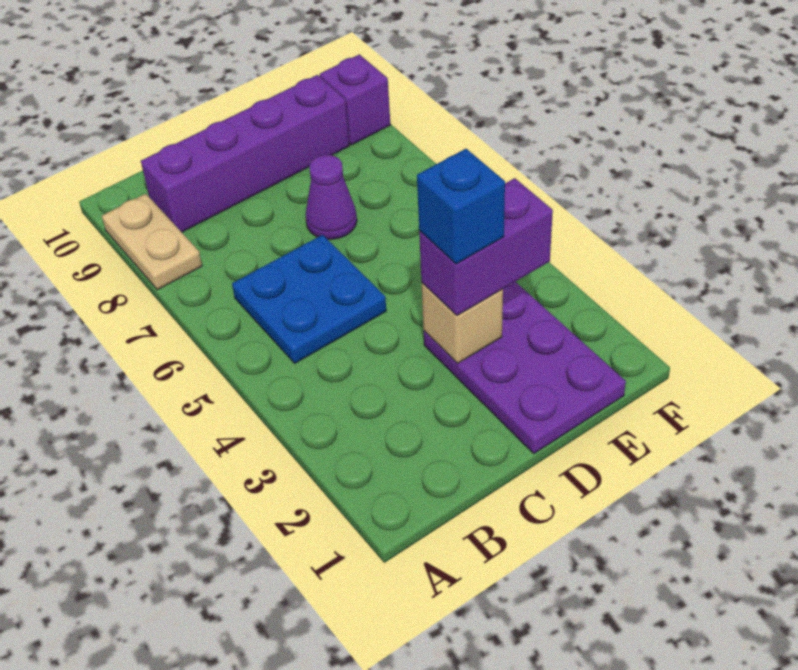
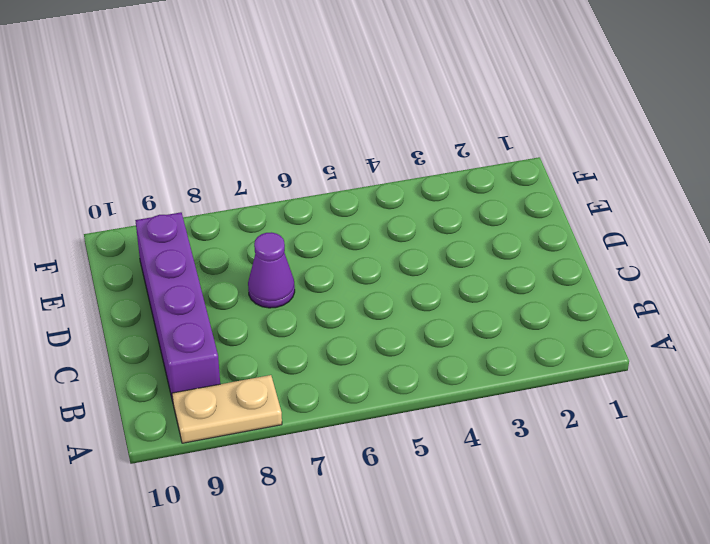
none -> blue plate B5:C6 level 1
none -> purple plate D1:E3 level 1

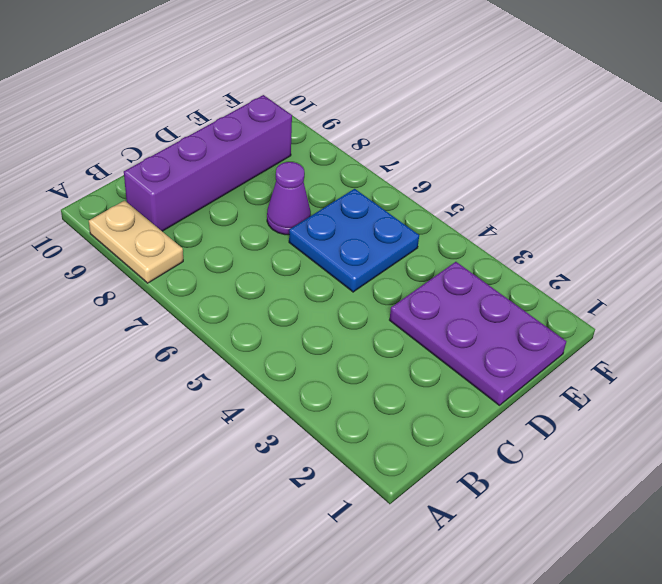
blue plate D5:E6 level 1 -> blue plate B5:C6 level 1
none -> purple brick F9 level 1
none -> tan brick D3 level 2

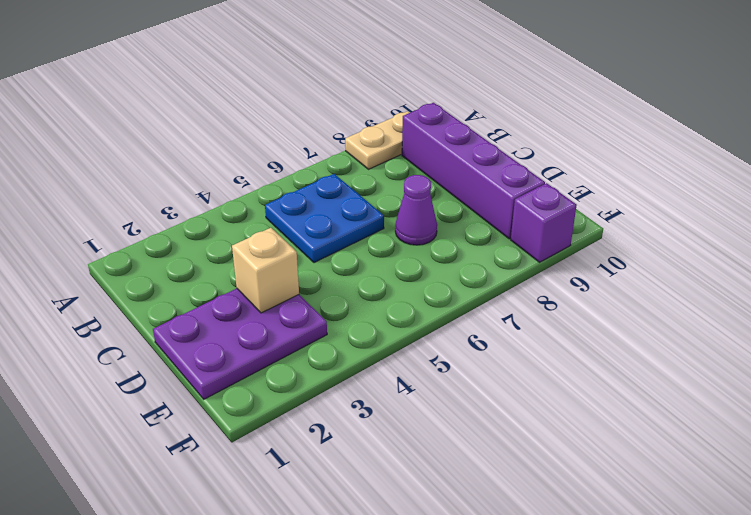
none -> purple brick D3:E3 level 3
none -> blue brick D3 level 4

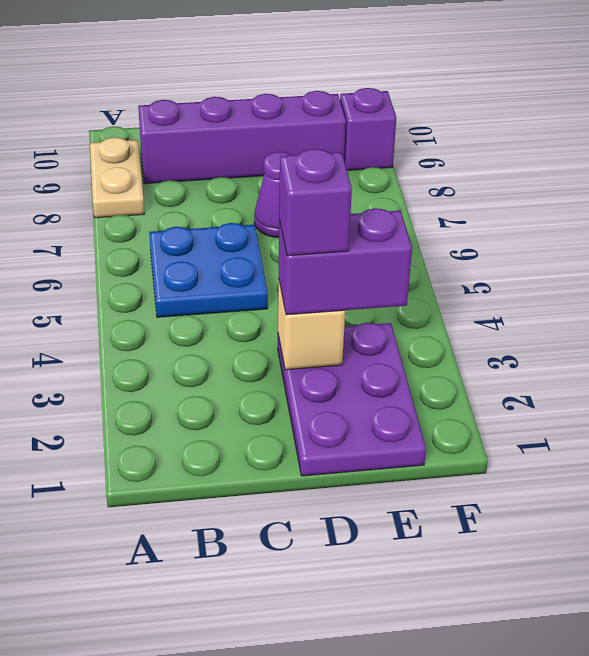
purple brick D3 level 4 -> blue brick D3 level 4

